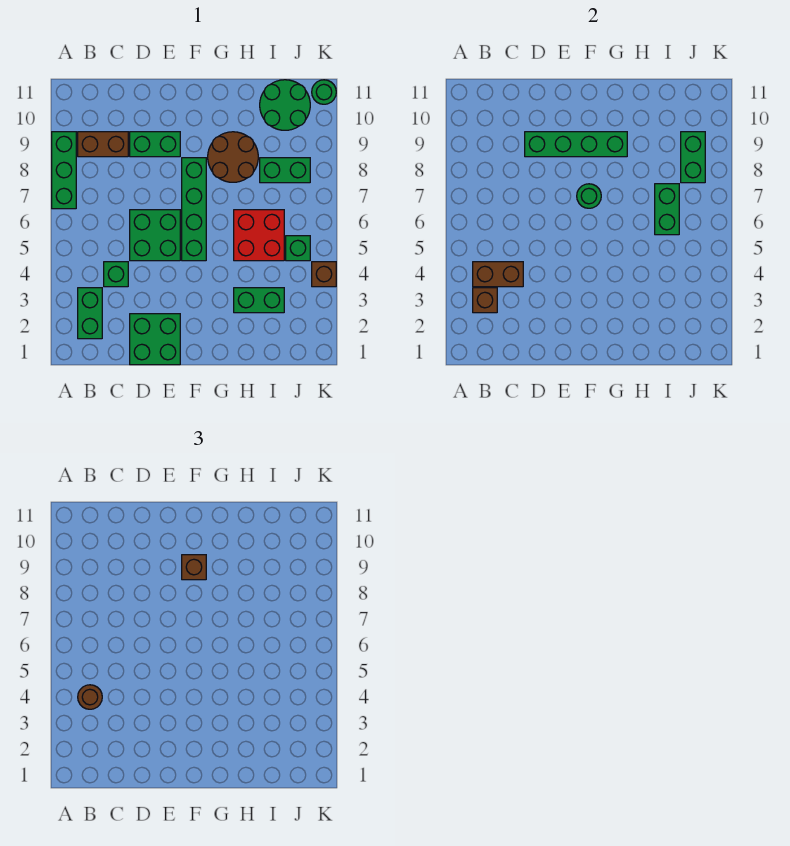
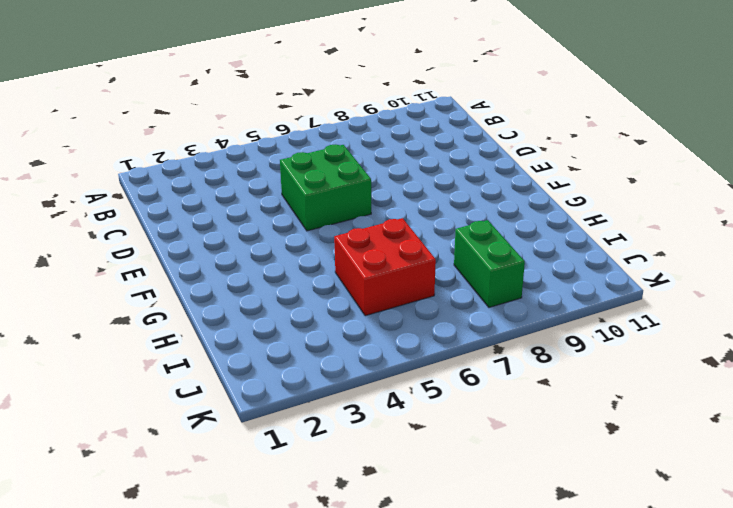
none -> green brick A7:A9 level 1
none -> green brick B2:B3 level 1
none -> brown brick B9:C9 level 1

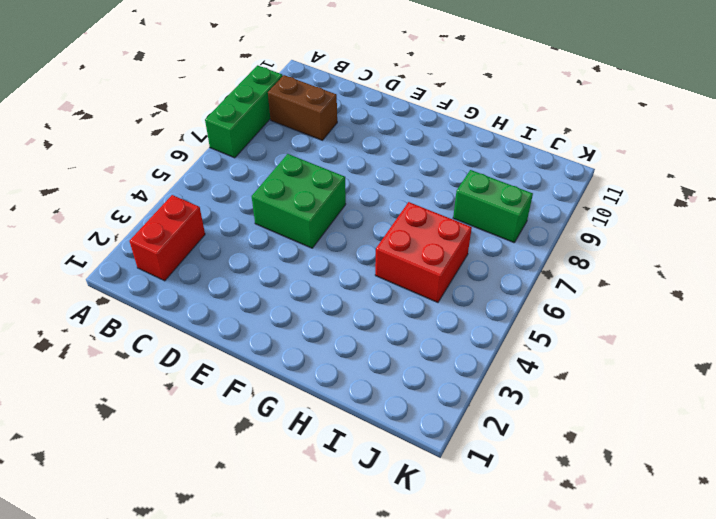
red brick B2:B3 level 1 -> green brick B2:B3 level 1
none -> green brick C4 level 1
none -> green brick D1:E2 level 1
none -> green brick D9:E9 level 1

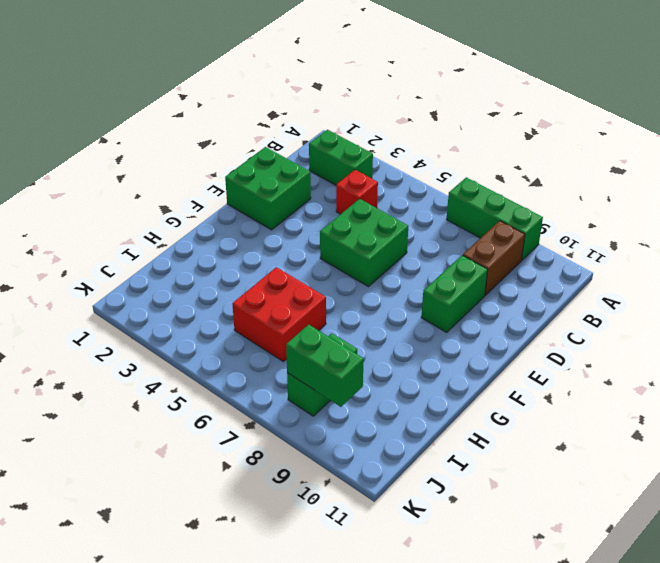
red brick C4 level 1 -> green brick C4 level 1
none -> green brick F5:F8 level 1
none -> brown round brick G8:H9 level 1
none -> green brick H3:I3 level 1

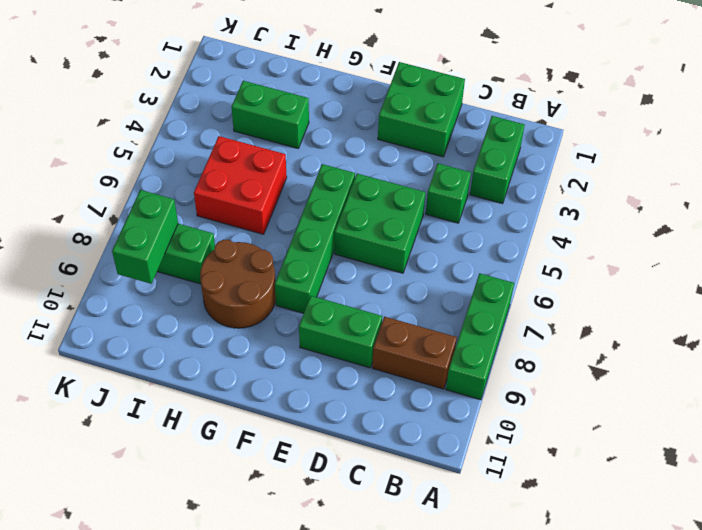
none -> green round brick I10:J11 level 1
none -> green brick J5 level 1
none -> brown brick K4 level 1

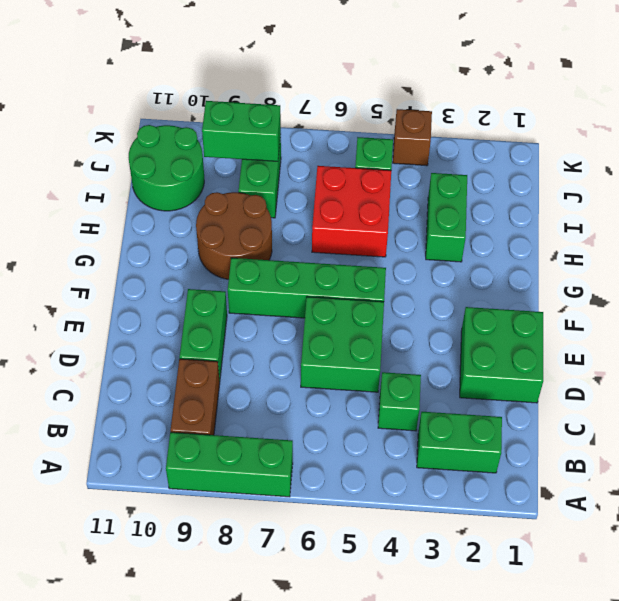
none -> green round brick K11 level 1
none -> brown brick B3 level 2
none -> brown brick B4:C4 level 2

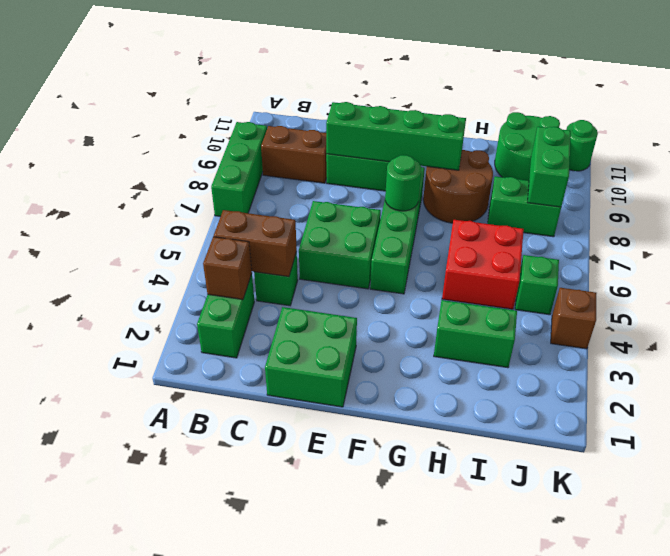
none -> green brick I6:I7 level 2
none -> brown round brick B4 level 3
none -> brown brick F9 level 3

